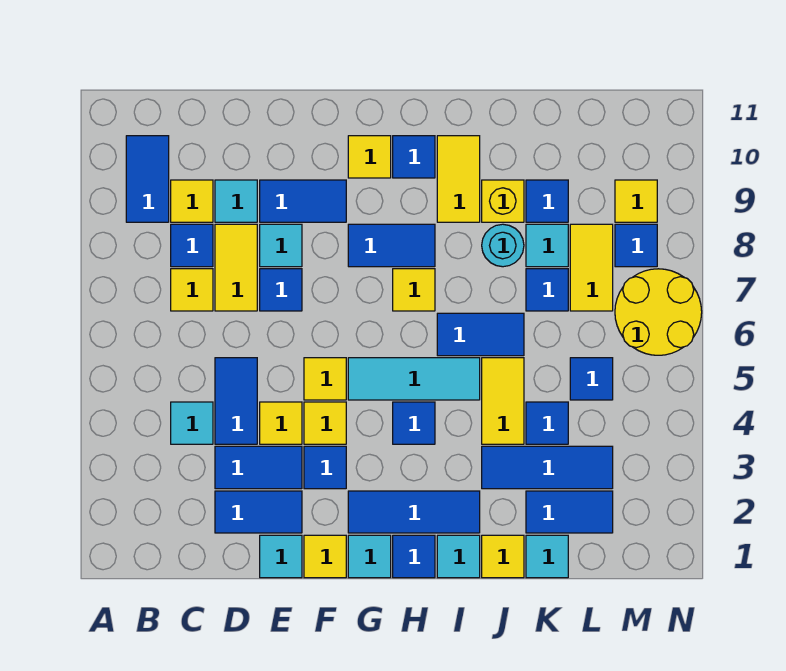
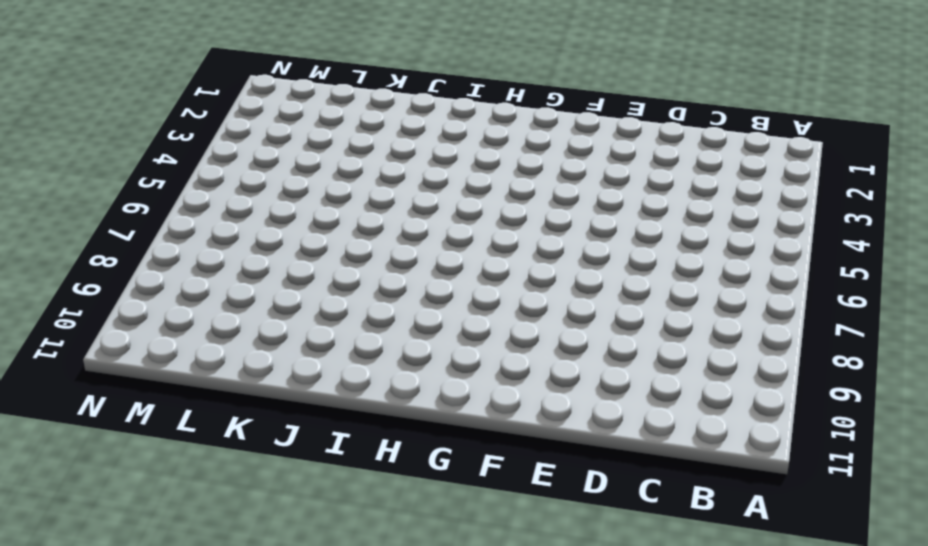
none -> blue tile B9:B10 level 1
none -> cyan tile C4 level 1
none -> yellow tile C7 level 1
none -> blue tile C8 level 1

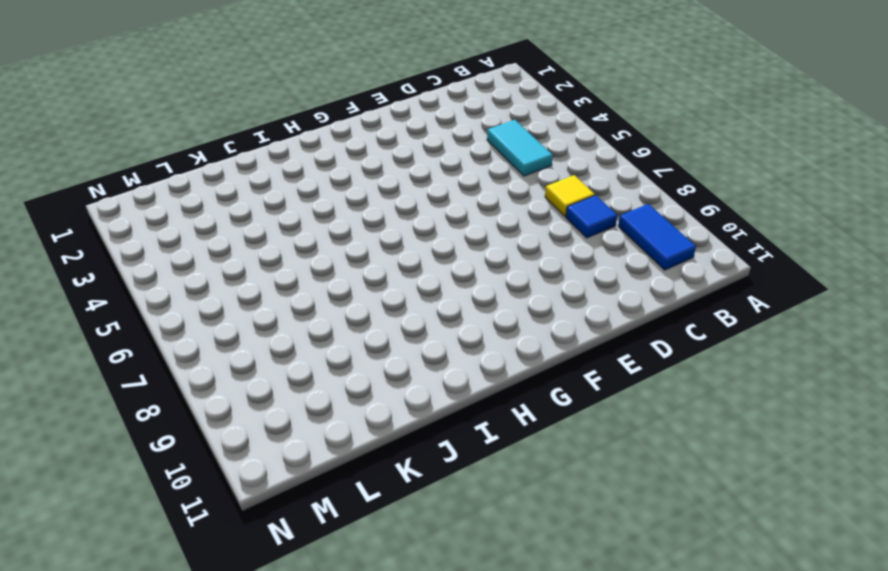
cyan tile C4:C5 level 1 -> cyan tile C4 level 1
none -> yellow tile C9 level 1
none -> blue tile D2:E2 level 1
none -> blue tile D3:E3 level 1
none -> blue tile D4:D5 level 1

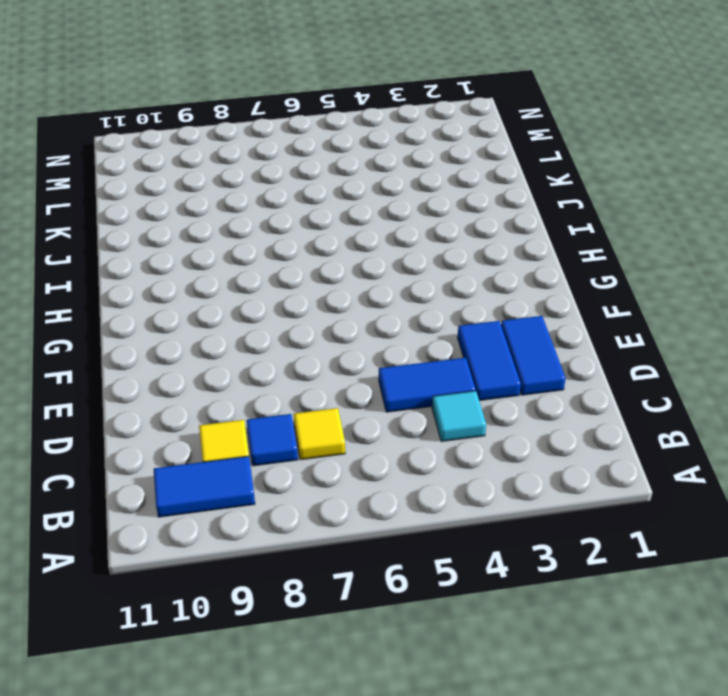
none -> yellow tile D7:D8 level 1
none -> cyan tile D9 level 1
none -> cyan tile E1 level 1
none -> yellow tile E4 level 1

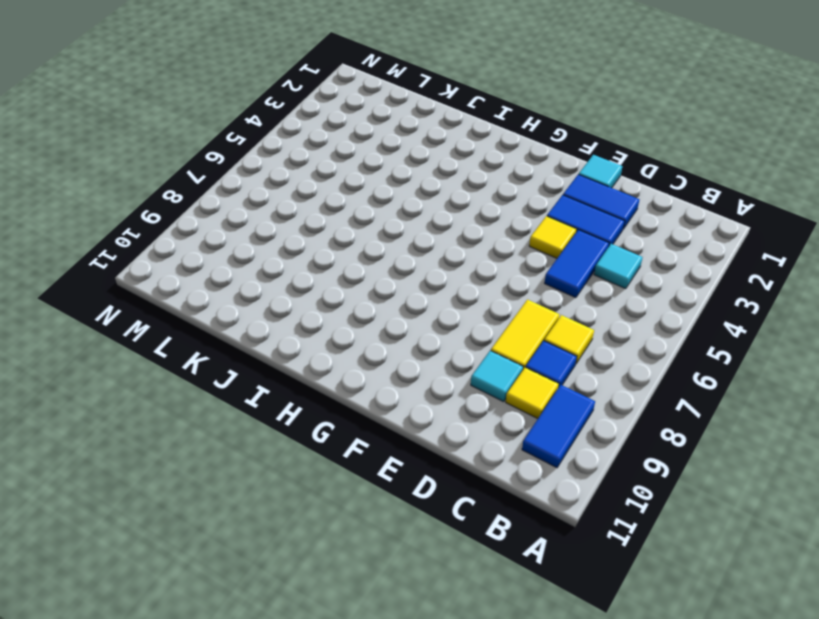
none -> blue tile E7 level 1
none -> cyan tile E8 level 1
none -> blue tile E9:F9 level 1
none -> yellow tile F1 level 1

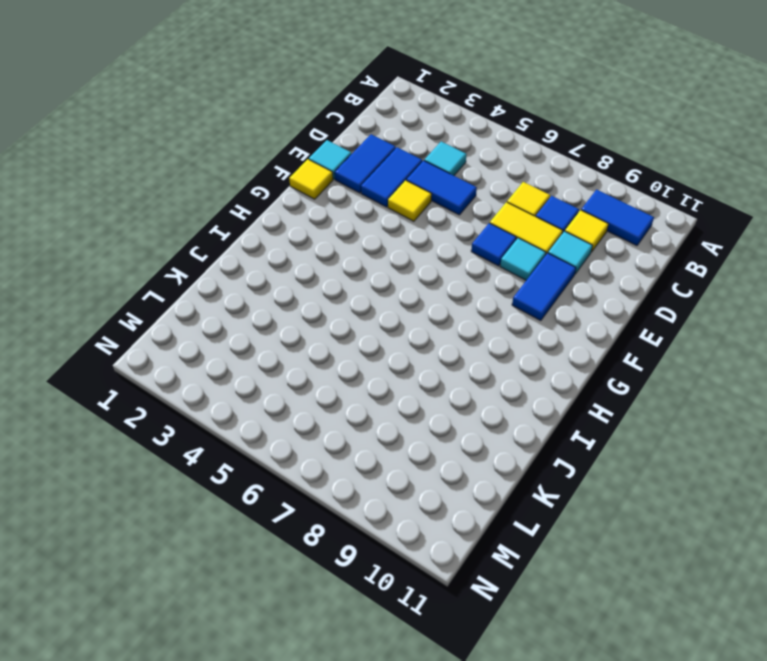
none -> blue tile F3 level 1
none -> yellow tile F4 level 1
none -> yellow tile F5 level 1
none -> cyan tile G1 level 1

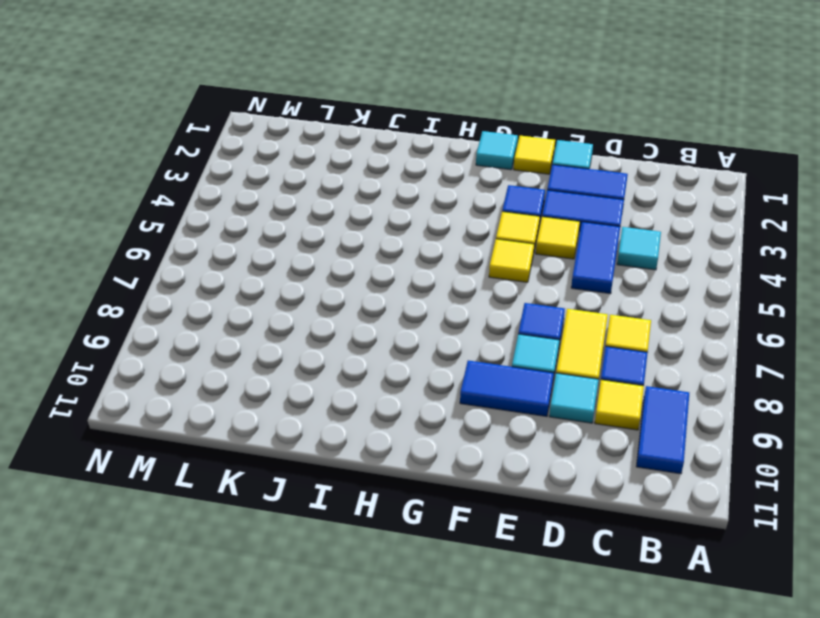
none -> blue tile G2:I2 level 1
none -> cyan tile G5:I5 level 1
none -> blue tile G8:H8 level 1
none -> yellow tile G10 level 1

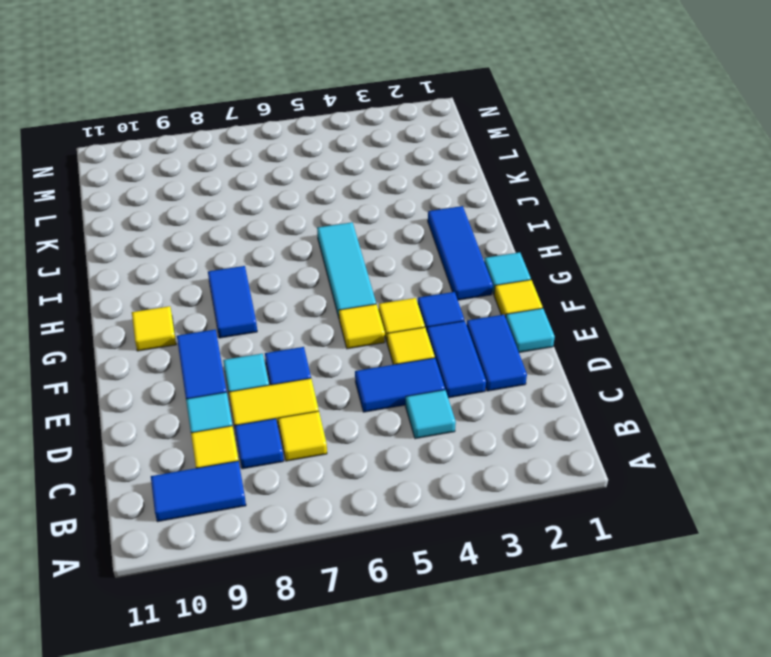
none -> blue tile H1 level 1
none -> blue tile H4 level 1
none -> yellow tile H7 level 1
none -> blue tile H10 level 1

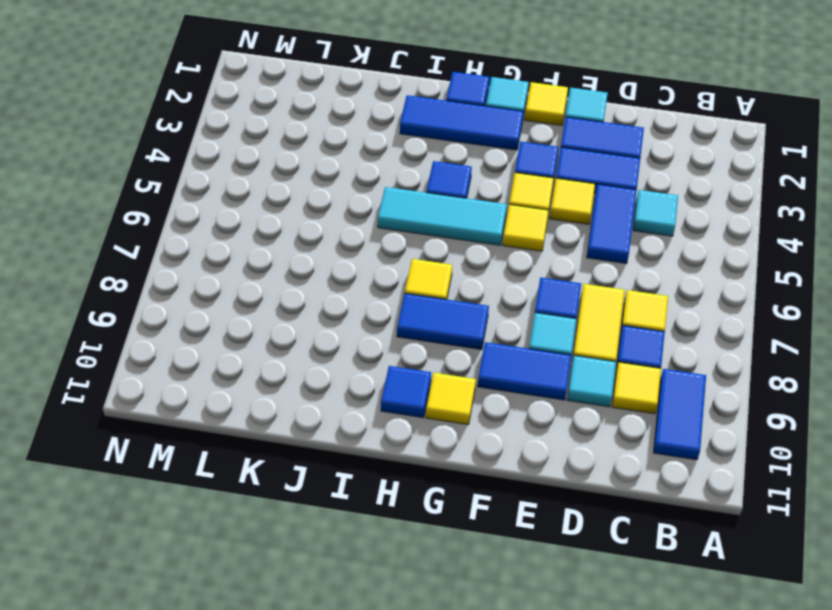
none -> cyan tile I1 level 1
none -> blue tile I6:J6 level 1
none -> yellow tile I9:I10 level 1
none -> yellow tile J1 level 1

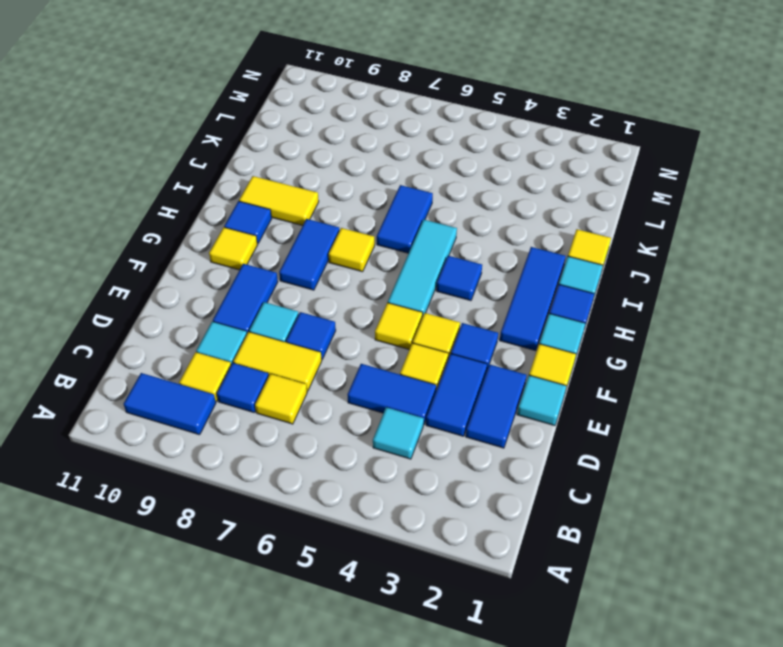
none -> blue tile J3:L3 level 1
none -> yellow tile J4:J5 level 1
none -> cyan round brick J8 level 1
none -> yellow brick J9 level 1

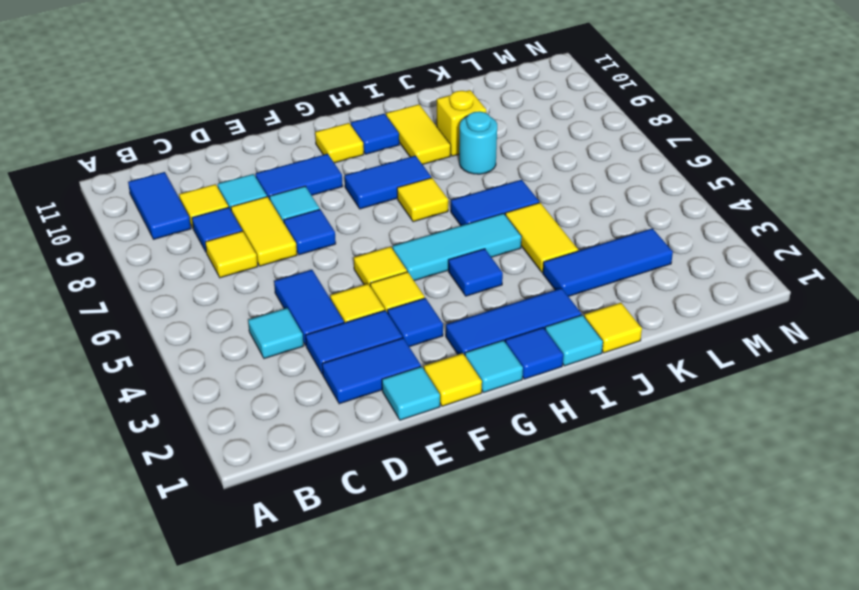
none -> cyan tile K1 level 1
none -> blue tile K2:L2 level 1
none -> blue tile K4 level 1
none -> blue tile K7 level 1

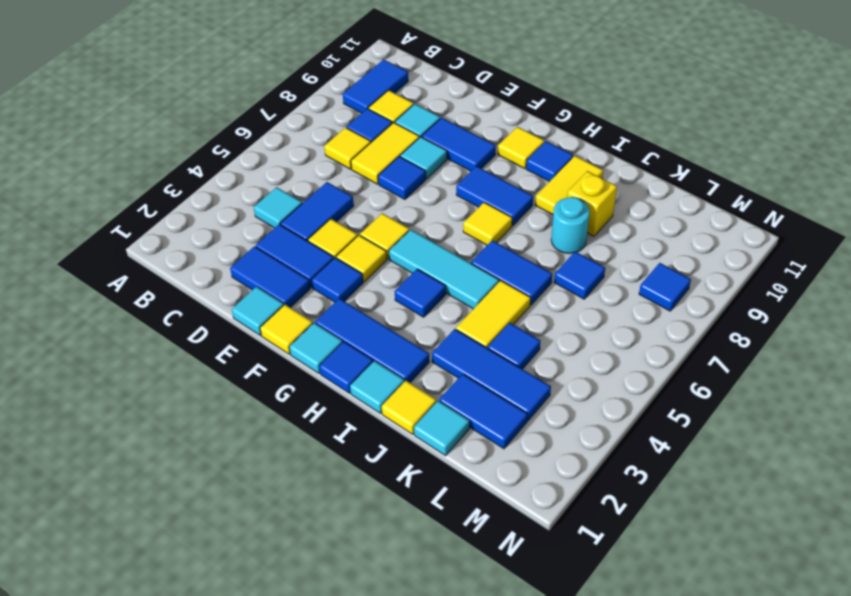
none -> cyan tile K8 level 1
none -> blue tile K9 level 1
none -> blue tile L5 level 1
none -> yellow tile L7:L8 level 1

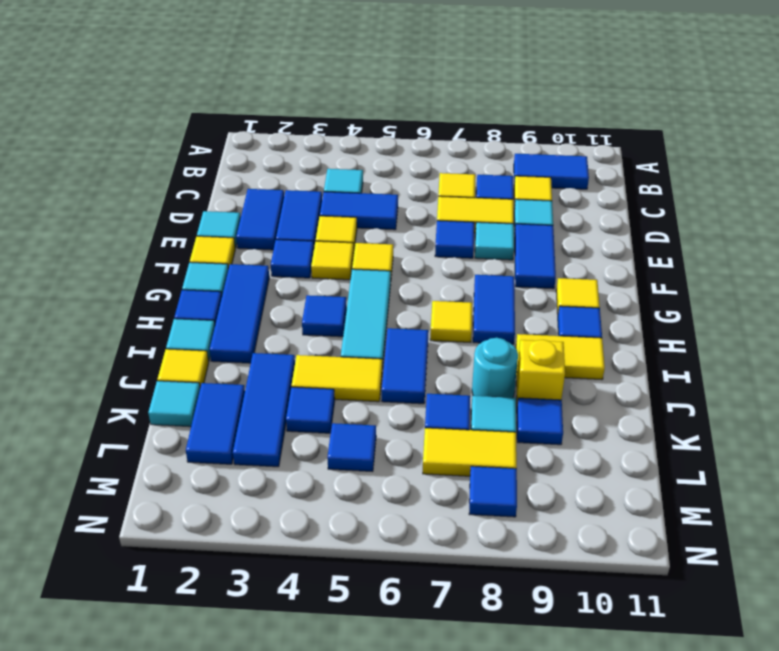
none -> yellow round brick M6:N7 level 1
none -> yellow tile M9 level 1

